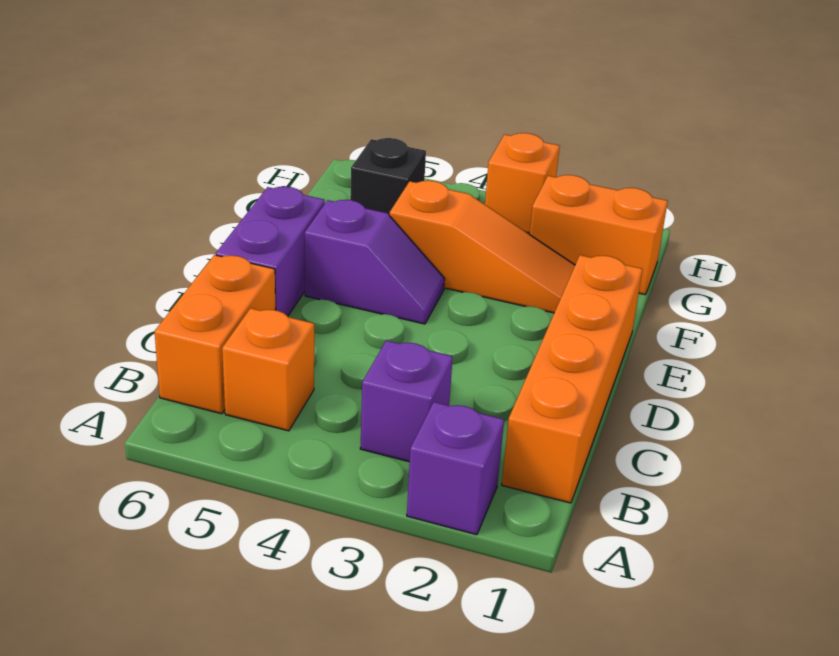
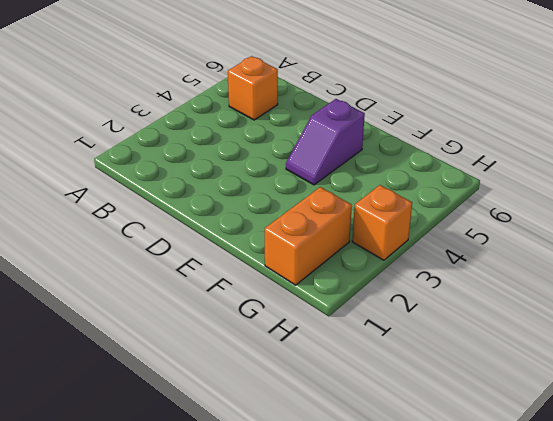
none -> purple brick A2 level 1
none -> orange brick B1:E1 level 1

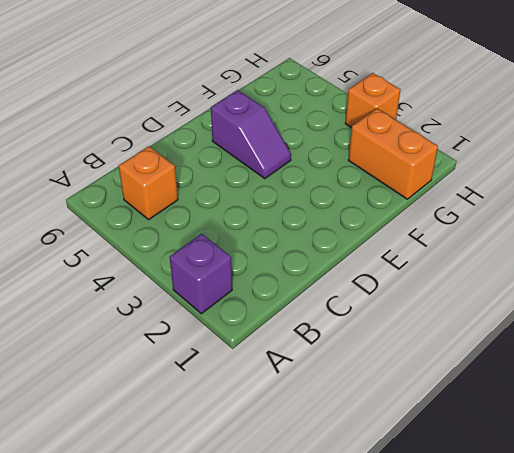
none -> orange brick B1:E1 level 1
none -> purple brick B3 level 1

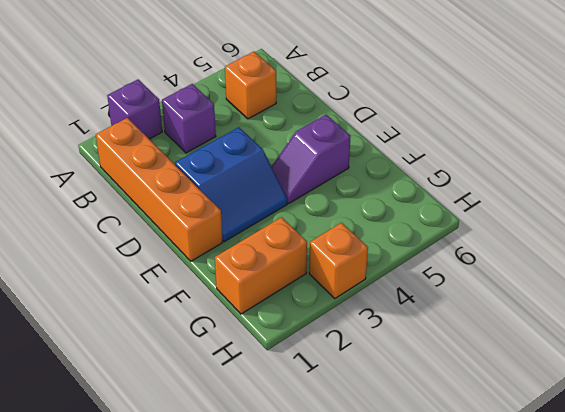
blue slope D2:E3 level 1 top D -> none
none -> orange brick B6:C6 level 1
none -> purple brick D6:E6 level 1

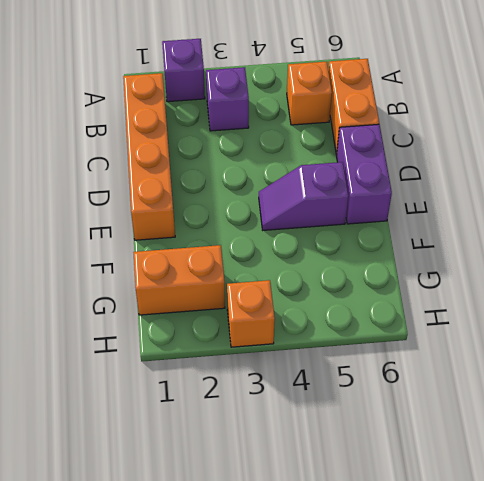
none -> orange slope F2:F4 level 1 top 4
none -> black brick G5 level 1

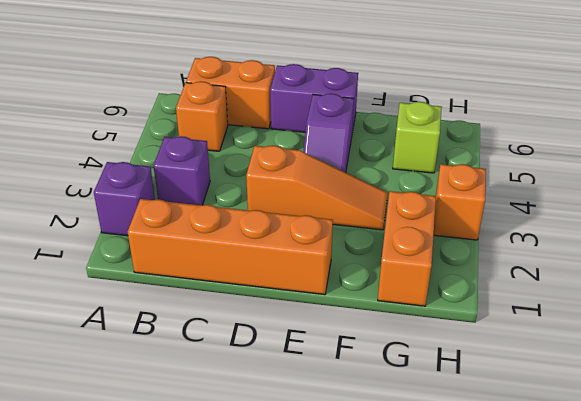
orange slope D3:F3 level 1 top D -> orange slope F2:F4 level 1 top 4
lime brick G5 level 1 -> black brick G5 level 1

